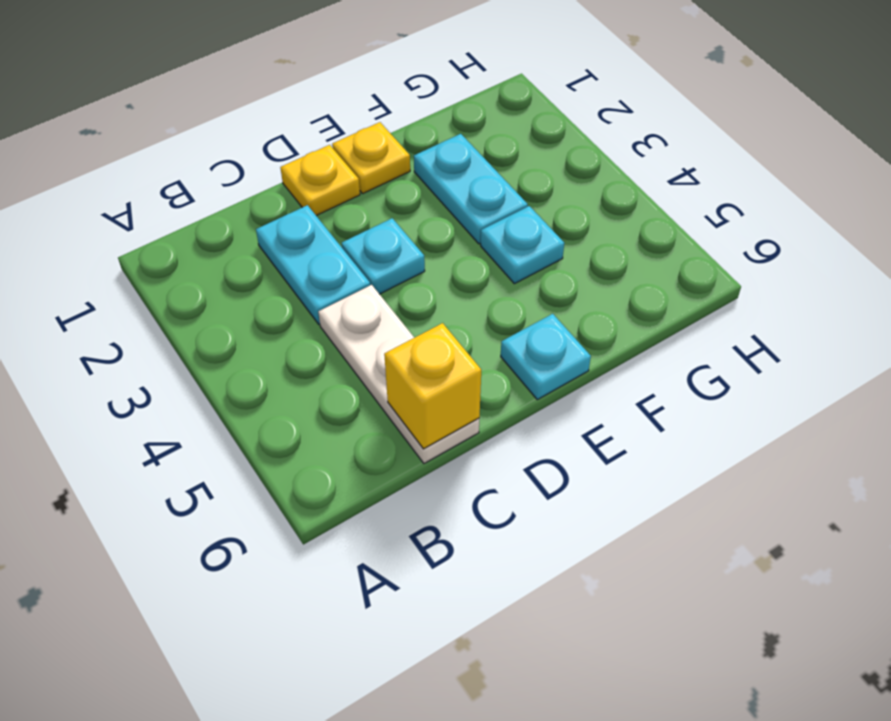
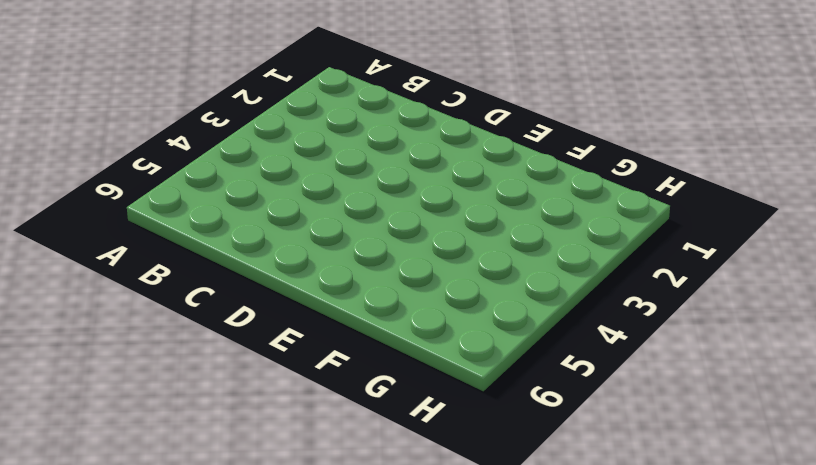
none -> cyan plate C2:C3 level 1
none -> white plate C4:C6 level 1

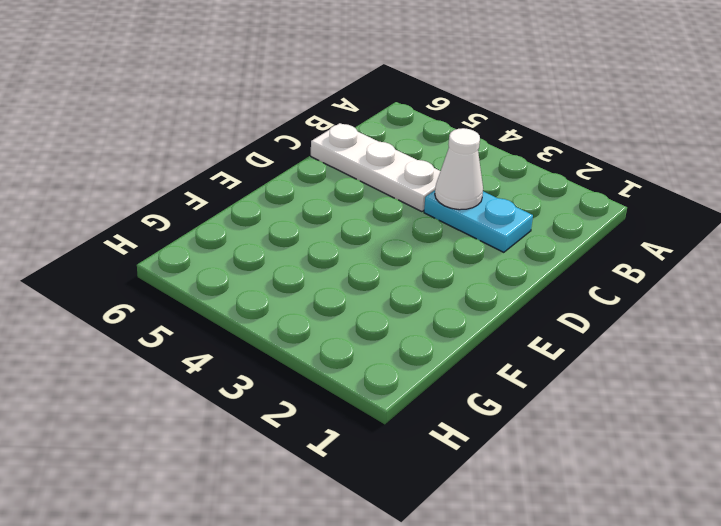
white cone C3 level 2 -> none
none -> yellow plate D1 level 1
none -> cyan plate D3 level 1

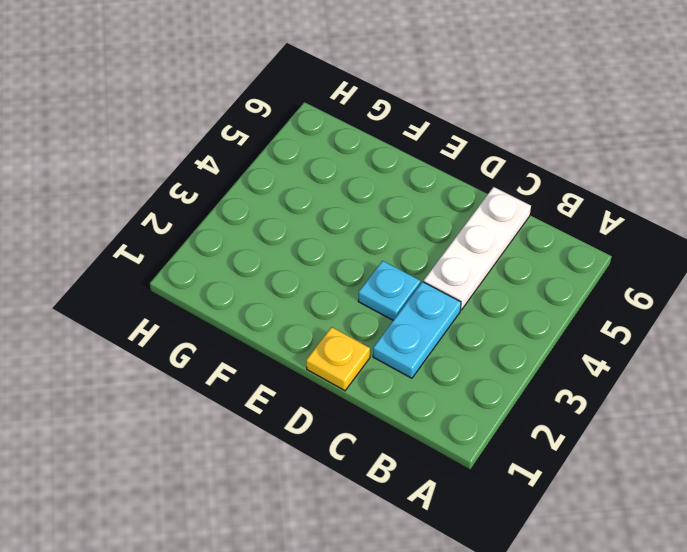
none -> yellow plate E1 level 1
none -> cyan plate E6 level 1

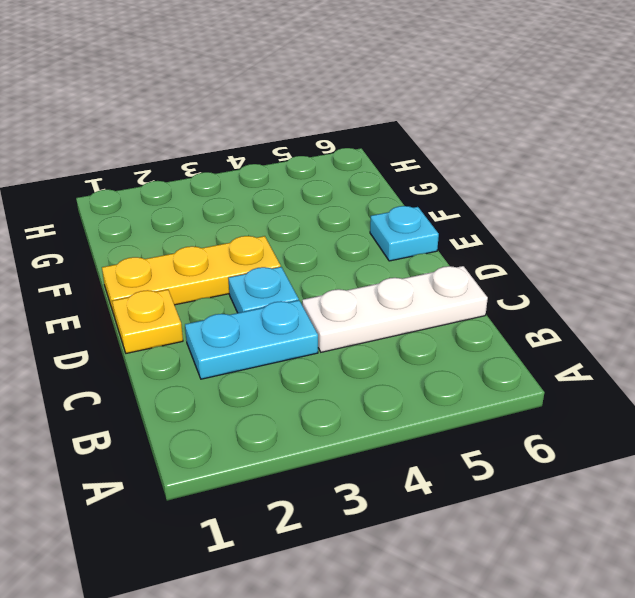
yellow plate E1:E3 level 1 -> yellow plate E1 level 1
none -> cyan plate F2:F3 level 1
none -> cyan plate F4 level 1

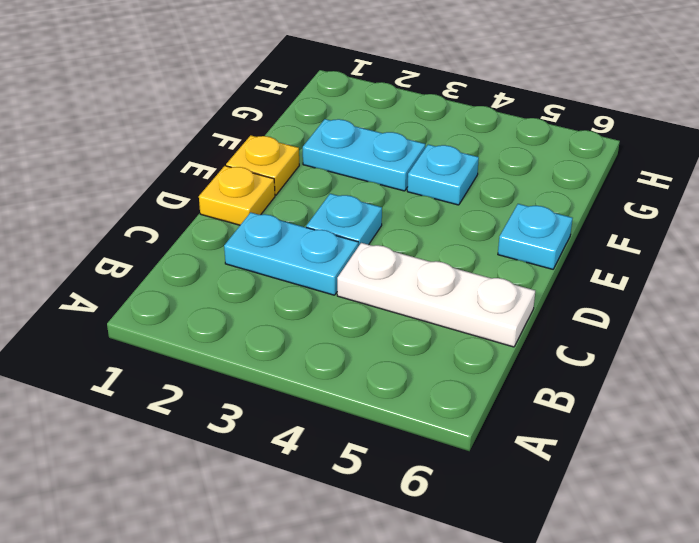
none -> yellow brick C6 level 2

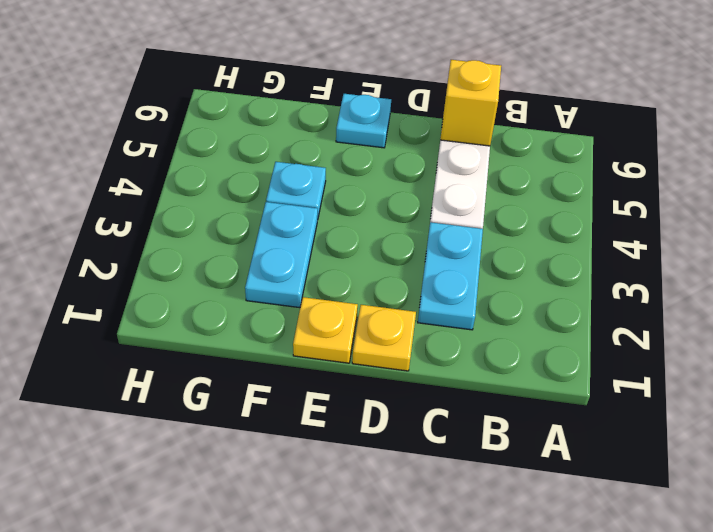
none -> cyan plate D3 level 1

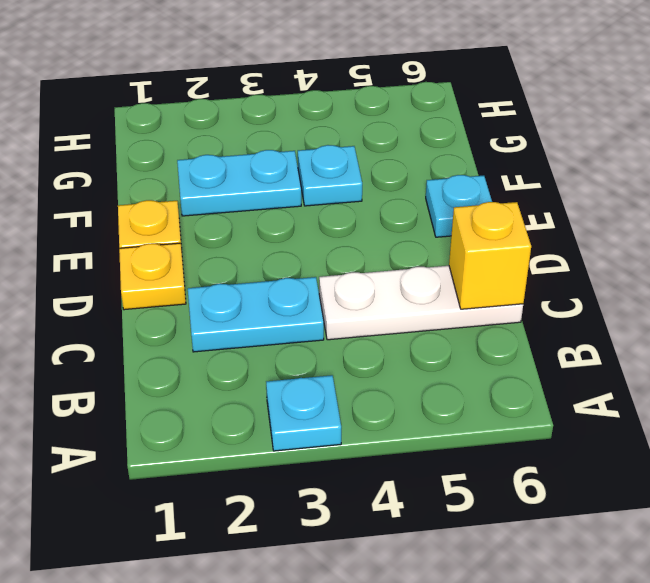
cyan plate A3 level 1 -> cyan plate D3 level 1

